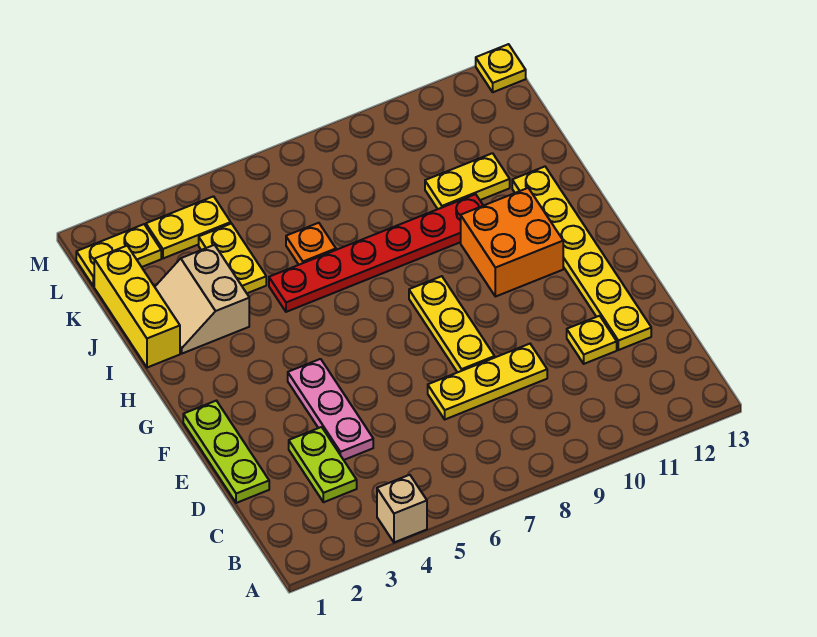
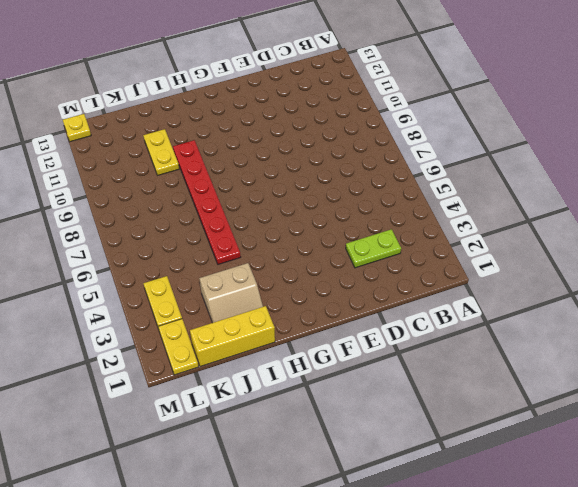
none -> tan brick A4 level 1
none -> lime plate D1:F1 level 1
none -> pink plate D4:F4 level 1

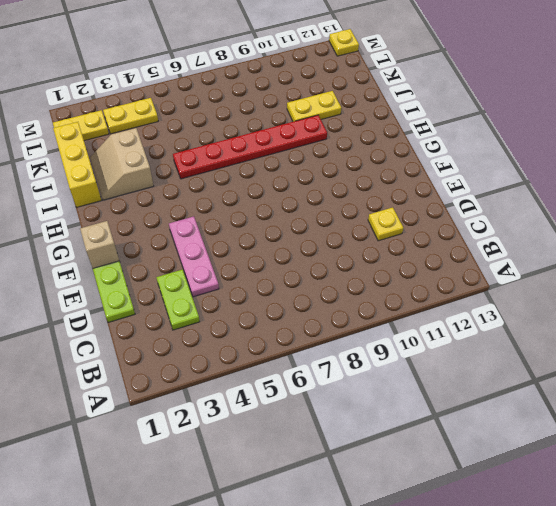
tan brick F1 level 2 -> tan brick A4 level 1
none -> yellow plate D7:D9 level 1
none -> yellow plate D12:I12 level 1
none -> yellow plate E8:G8 level 1

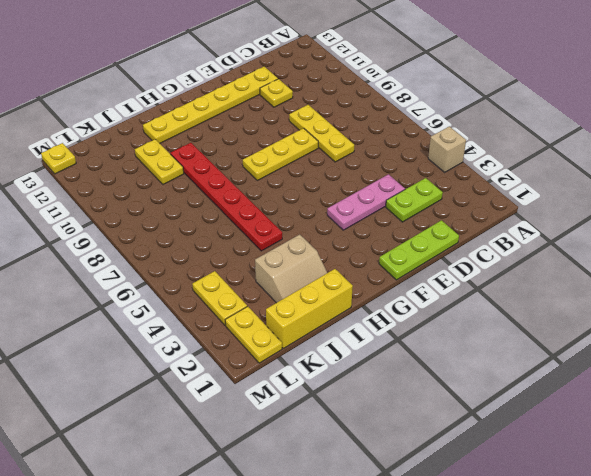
none -> orange brick G10:H11 level 1
none -> yellow plate J4:K4 level 1
none -> orange plate J6 level 1

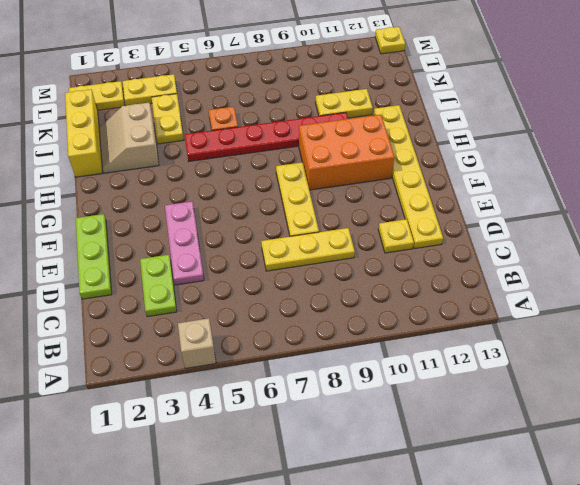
orange brick G9:H11 level 1 -> orange brick G10:H11 level 1

